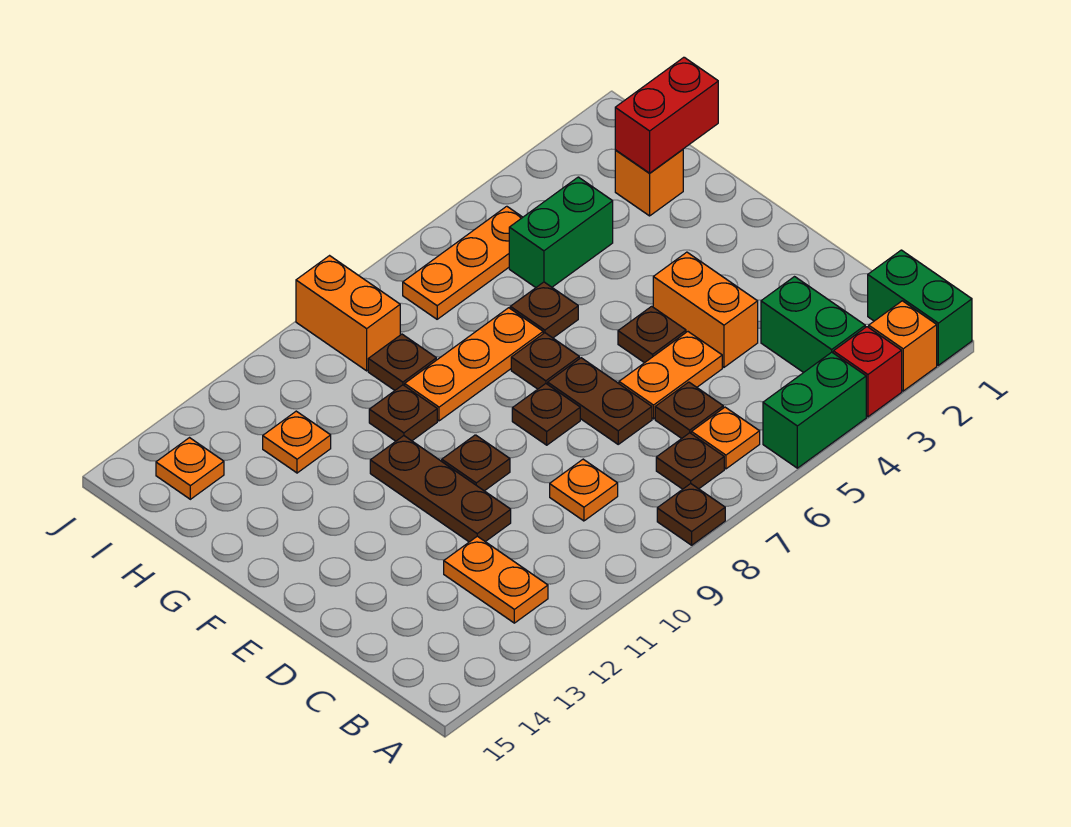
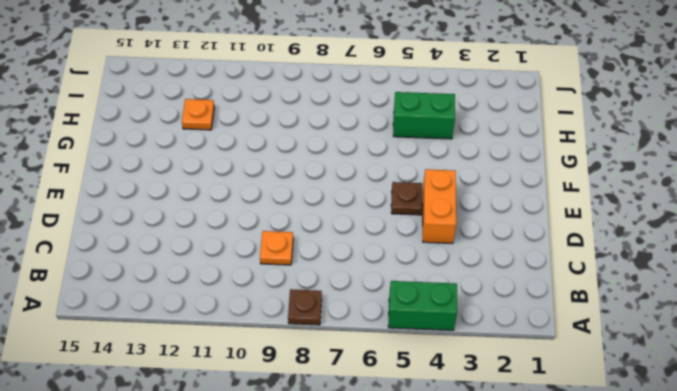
none -> green brick A1:B1 level 1
none -> orange brick A2 level 1
none -> red brick A3 level 1
none -> green brick B3:C3 level 1

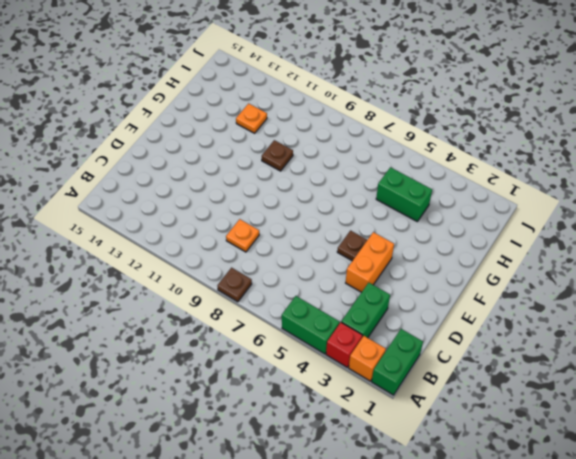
none -> orange plate B6 level 1
none -> brown plate B7 level 1
none -> orange plate B12:C12 level 1
none -> brown plate C6 level 1

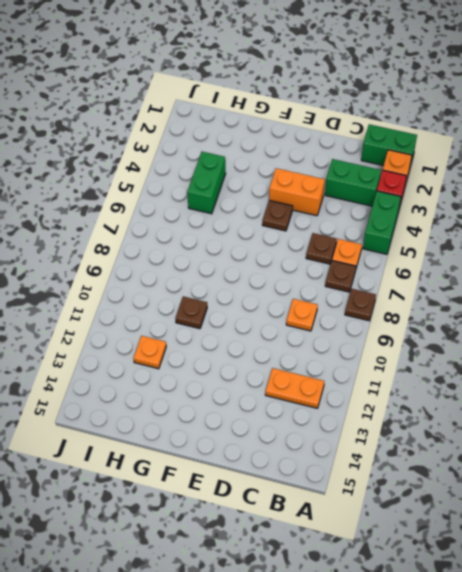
none -> orange plate D5:D6 level 1
none -> brown plate D7:E7 level 1
none -> brown plate D11:F11 level 1
none -> brown plate E8 level 1

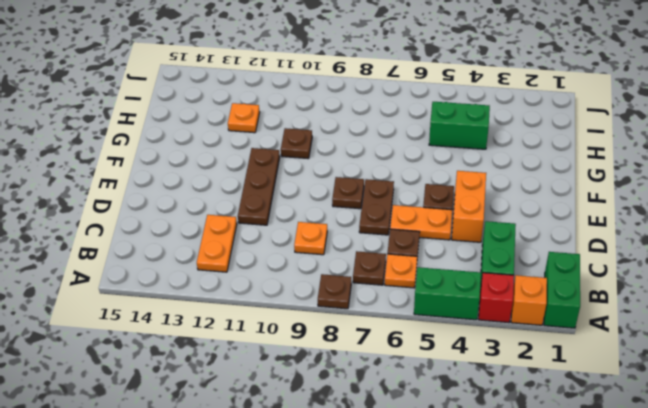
none -> brown plate E10 level 1
none -> brown plate F7 level 1
none -> brown plate G6 level 1
none -> orange plate G7:G9 level 1

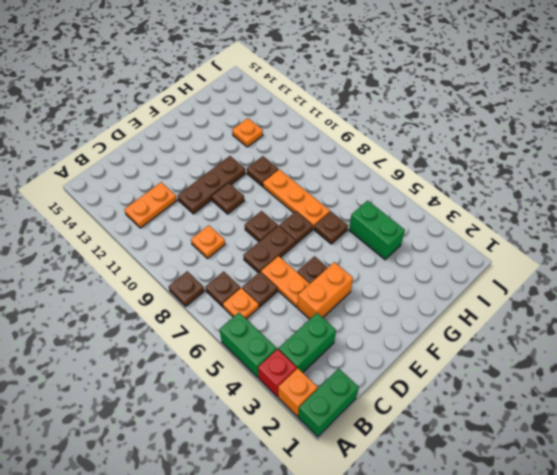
none -> orange brick H2 level 1
none -> brown plate H9 level 1
none -> orange plate I5:I7 level 1
none -> orange brick I9:J9 level 1

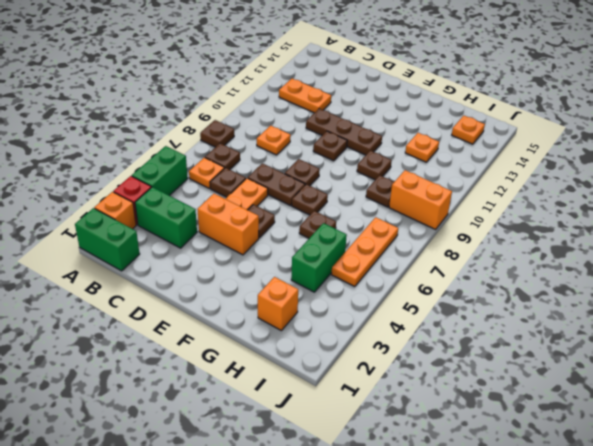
none -> orange plate G7:G9 level 1
none -> red brick H1:H2 level 2

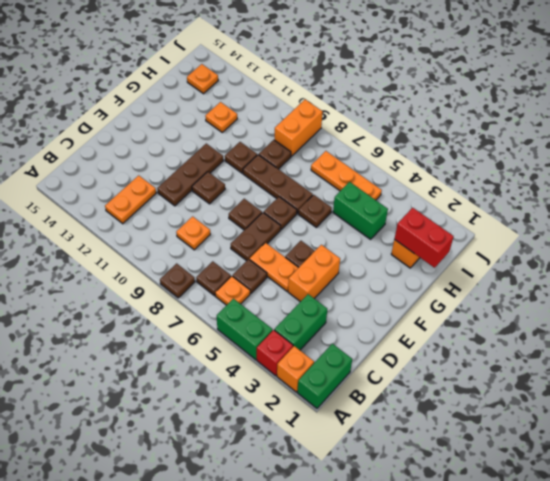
brown plate G7:G9 level 1 -> orange plate G7:G9 level 1

